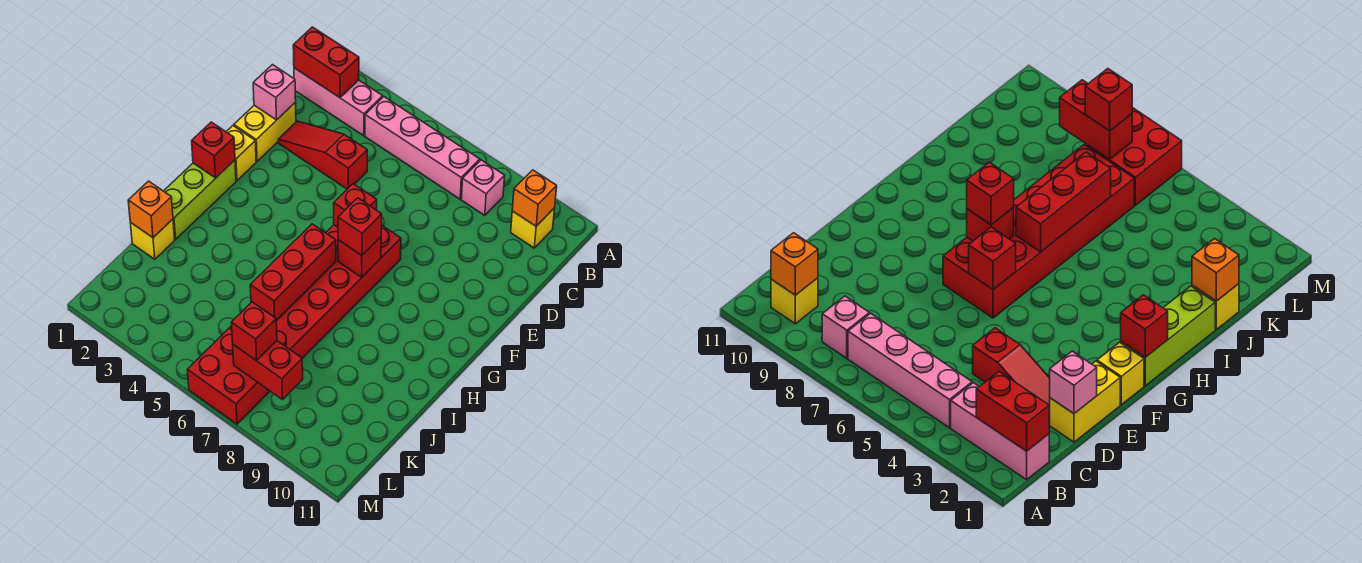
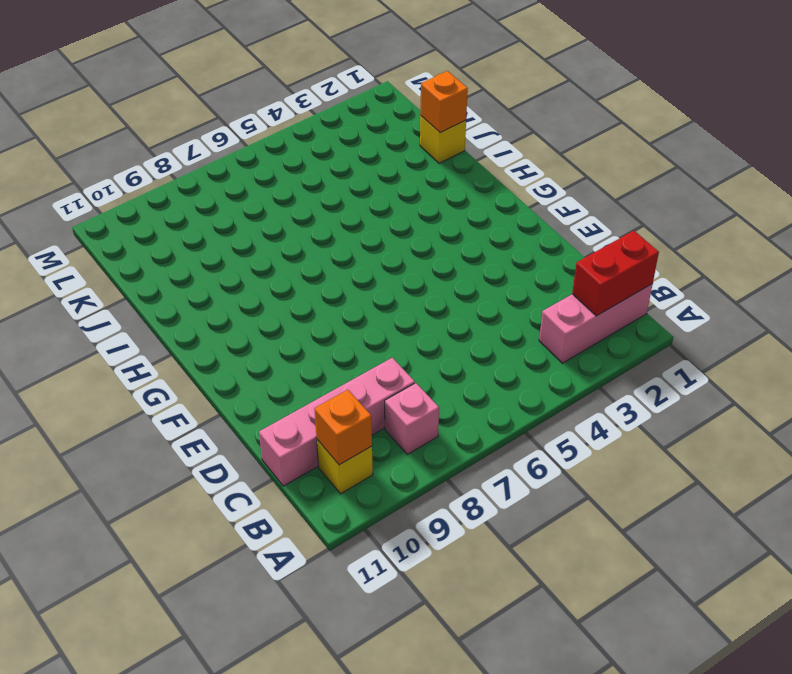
pink brick C8:C11 level 1 -> pink brick B4:B7 level 1
none -> yellow brick D1:E1 level 1
none -> red slope D2:D4 level 1 top 4
none -> yellow brick F1 level 1

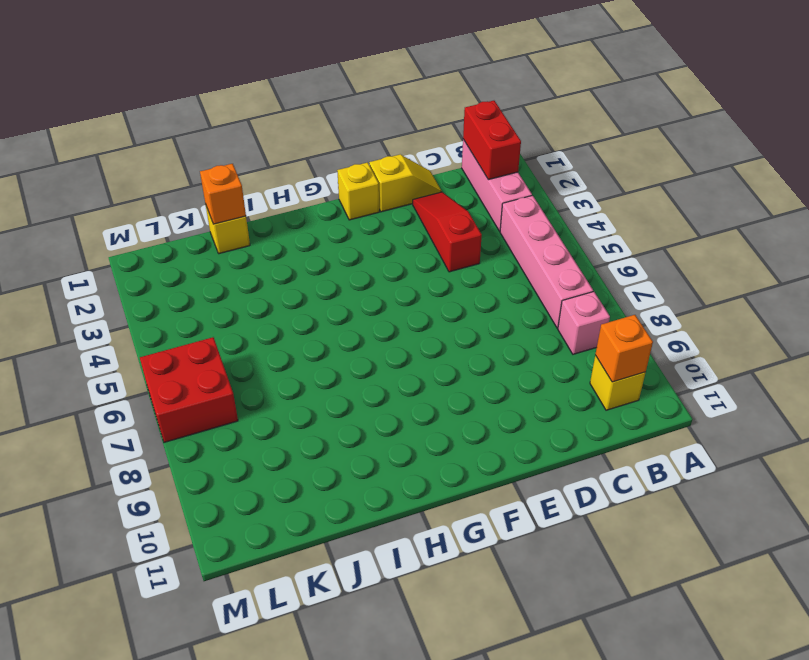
yellow slope D1:E1 level 1 top E -> yellow brick D1:E1 level 1
none -> red brick F6:K7 level 1
none -> lime brick G1:I1 level 1
none -> pink brick D1 level 2

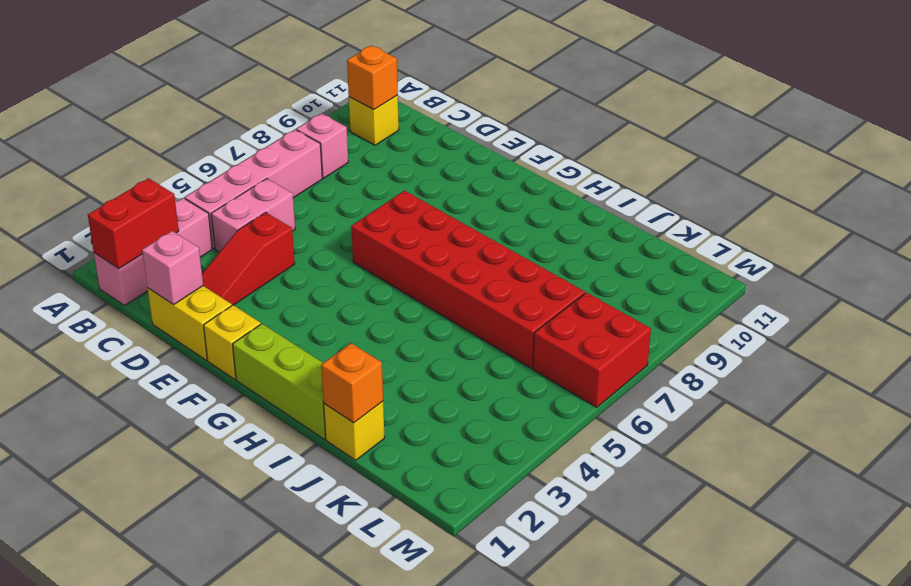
pink brick C4:C5 level 1 -> none
none -> red brick F6 level 2
none -> red brick G1 level 2
none -> red brick G7 level 2

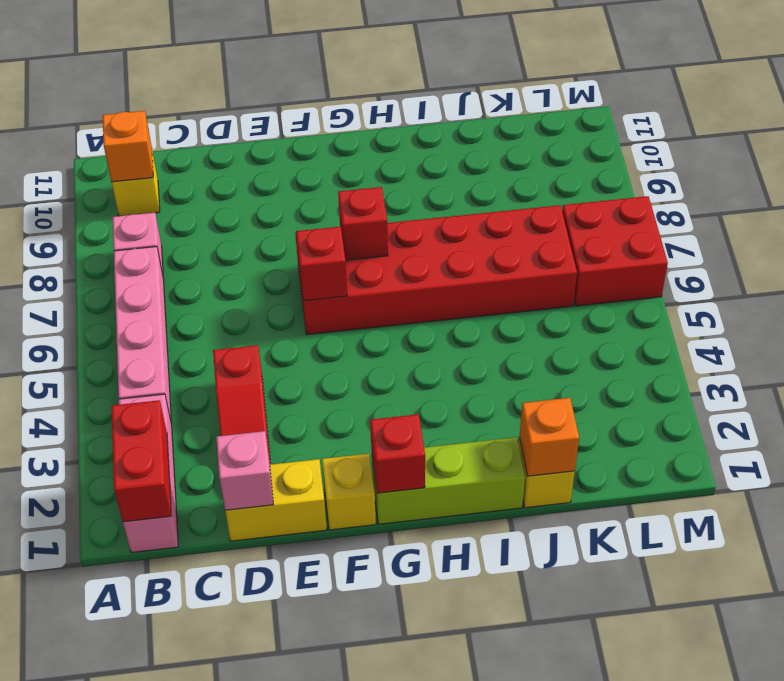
none -> red brick H6:J6 level 2
none -> red brick L7:L8 level 2
none -> red brick G7 level 3

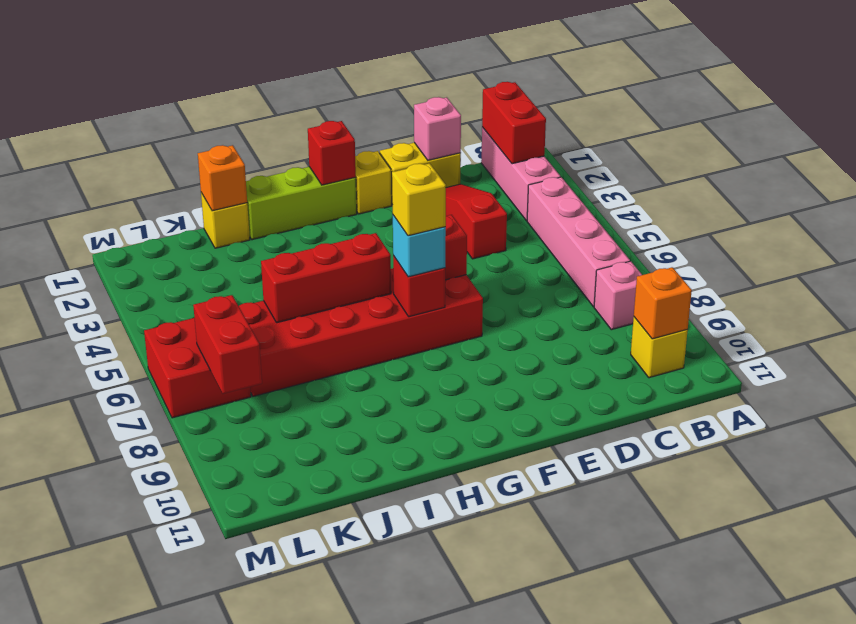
cyan brick G7 level 3 -> red brick G7 level 3
yellow brick G7 level 4 -> none
none -> red brick L7 level 3

